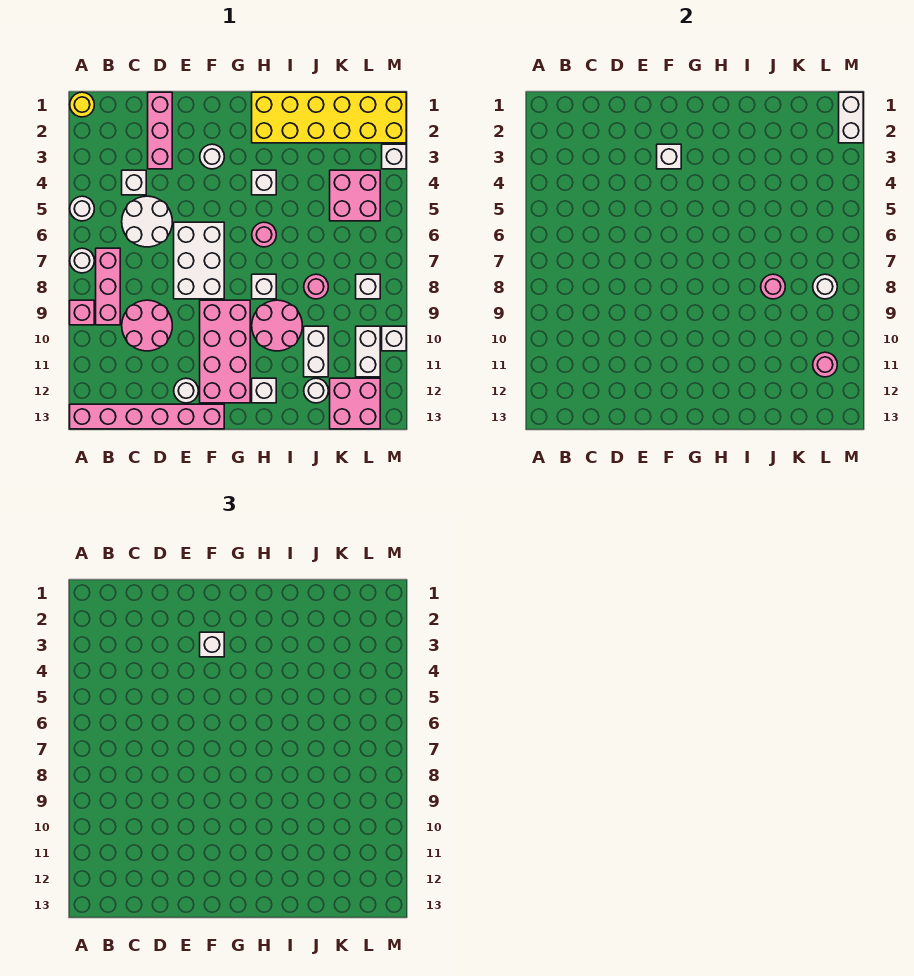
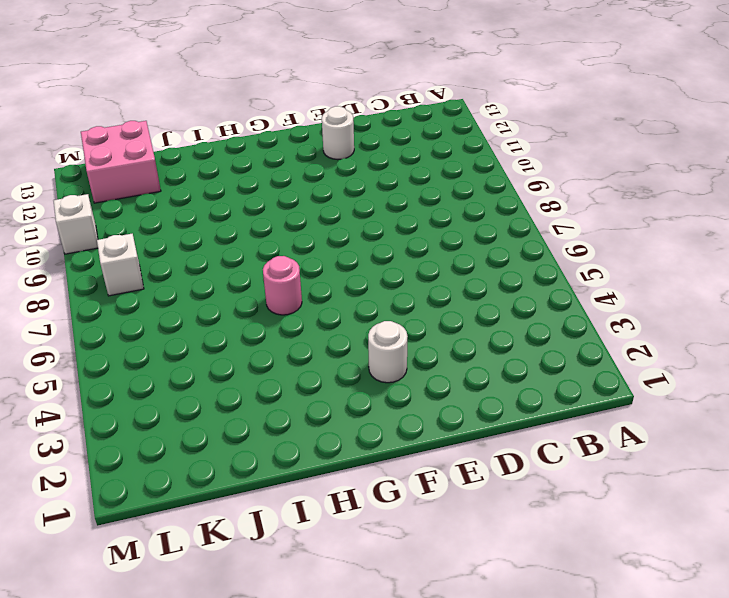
none -> yellow round brick A1 level 1
none -> white round brick A5 level 1
none -> white round brick A7 level 1
none -> pink brick A9 level 1

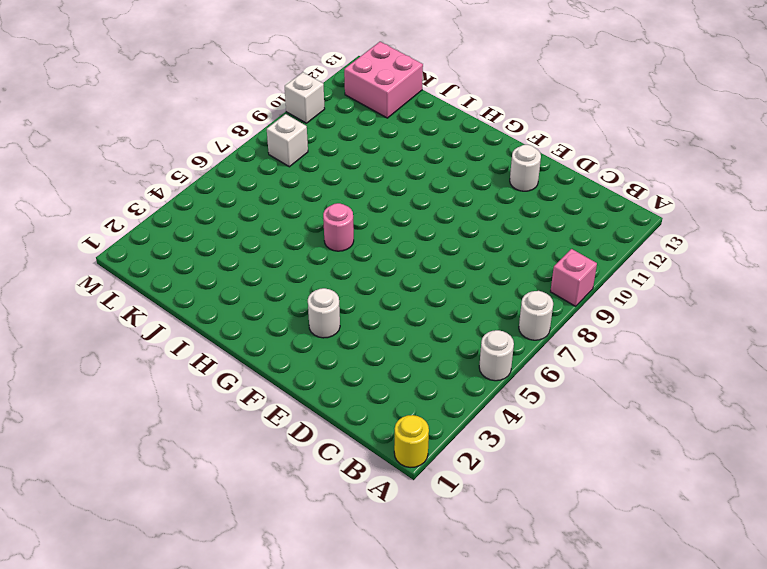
none -> pink brick A13:F13 level 1
none -> pink brick B7:B9 level 1
none -> white brick C4 level 1
none -> white round brick C5:D6 level 1

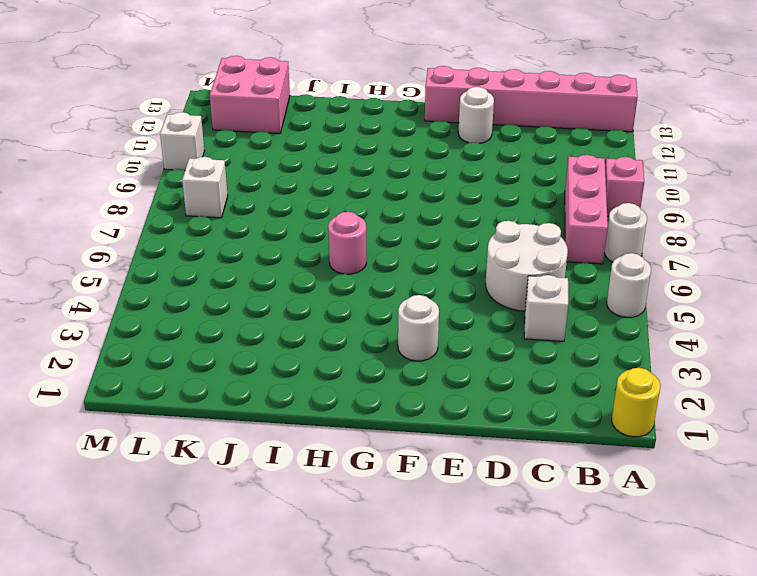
none -> pink round brick C9:D10 level 1
none -> pink brick D1:D3 level 1
none -> white brick E6:F8 level 1
none -> pink brick F9:G12 level 1

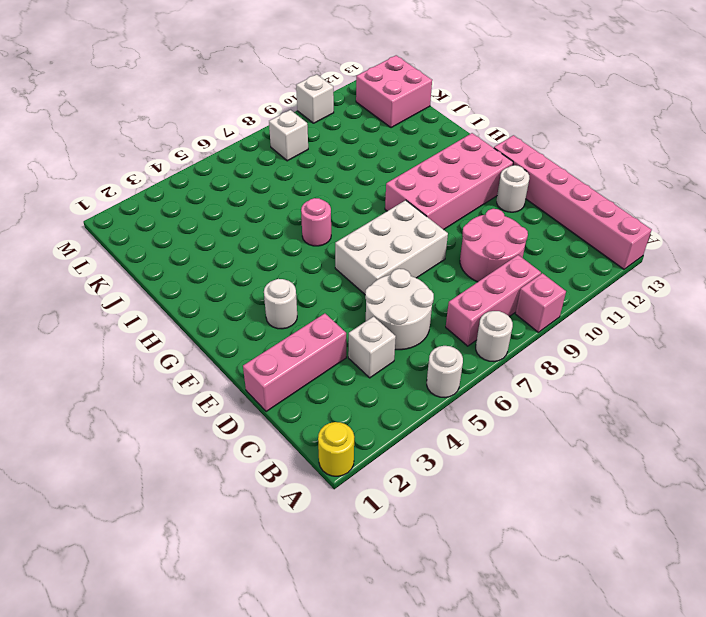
none -> yellow brick H1:M2 level 1
none -> white brick H4 level 1
none -> white brick H8 level 1
none -> pink round brick H9:I10 level 1

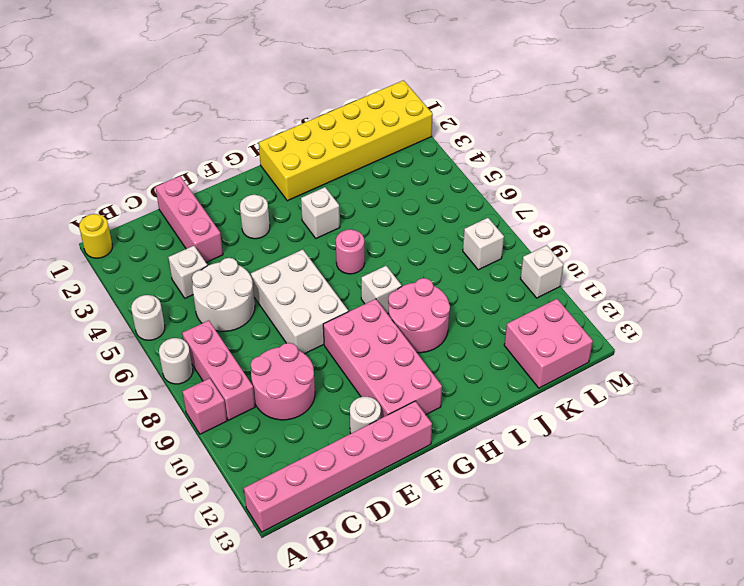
none -> white brick H12 level 1
none -> pink round brick J8 level 1
none -> white brick J10:J11 level 1
none -> white round brick J12 level 1

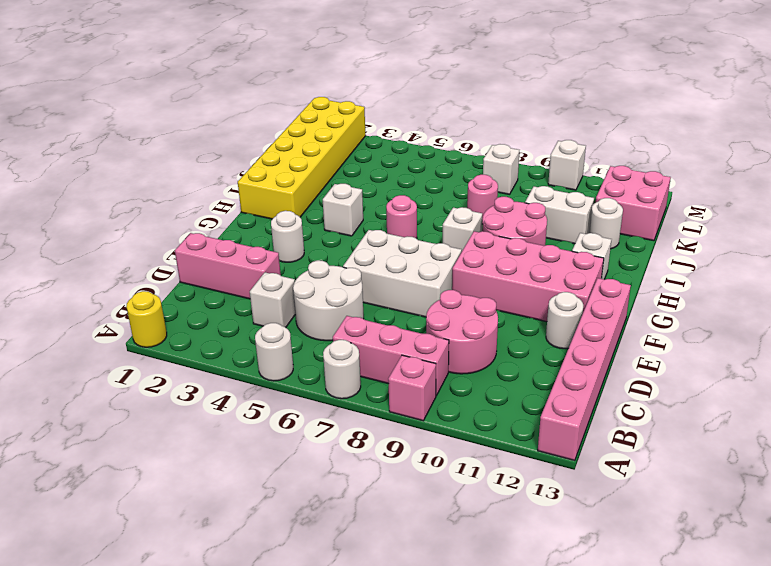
none -> pink brick K4:L5 level 1
none -> white brick L10:L11 level 1
none -> white brick M3 level 1
none -> white brick F3 level 2

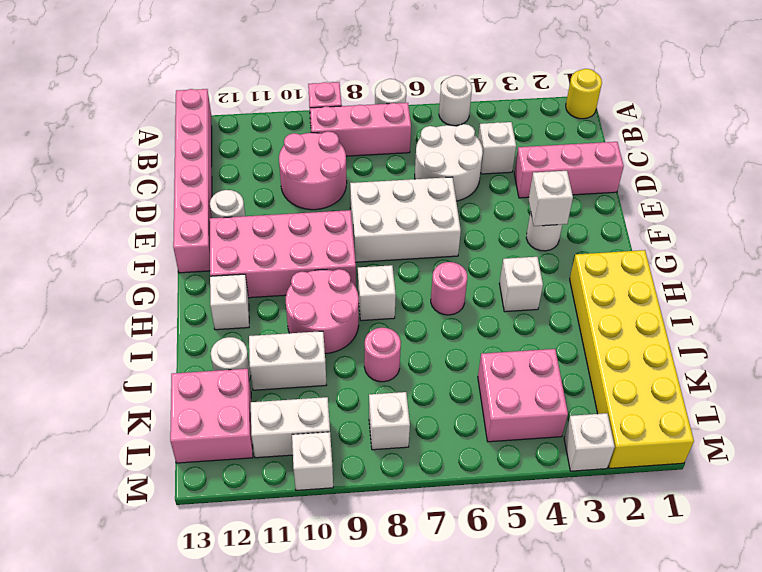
none -> pink round brick J8 level 2
none -> white round brick L8 level 2
none -> pink round brick L11 level 2
none -> white brick M1:M2 level 2

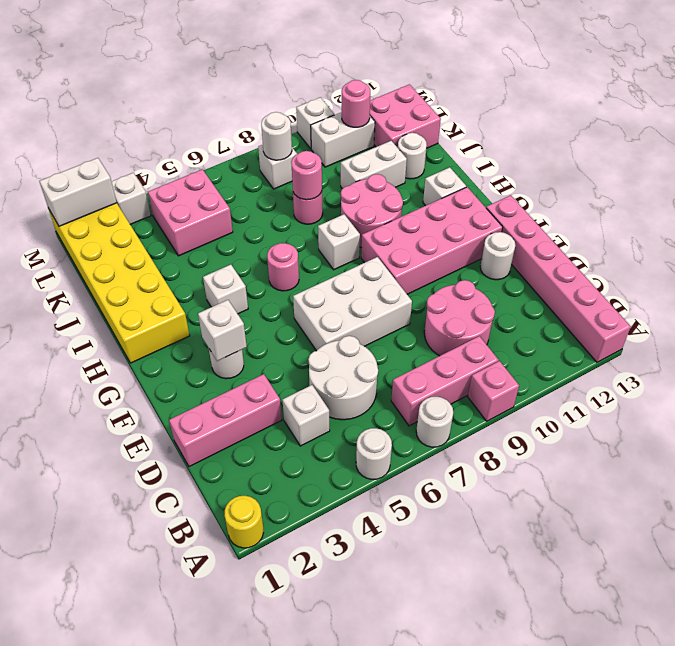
none -> white brick F3 level 3

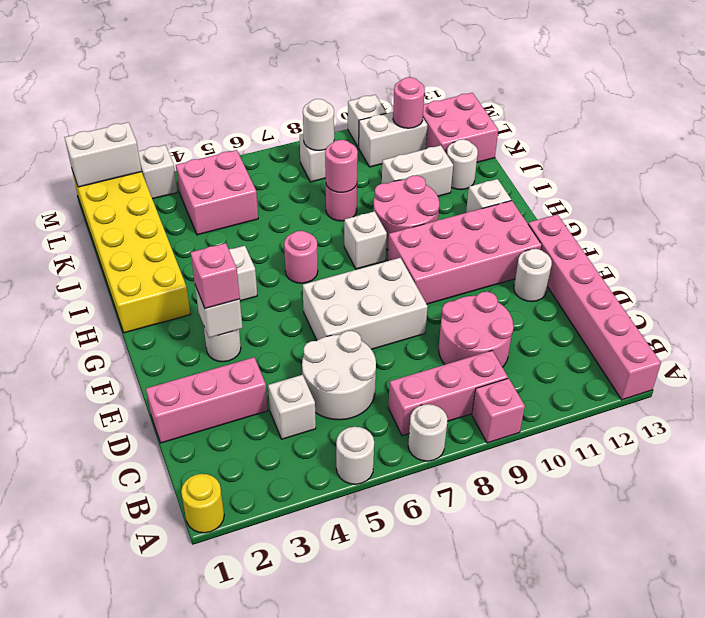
pink brick F3 level 3 -> white brick F3 level 3

